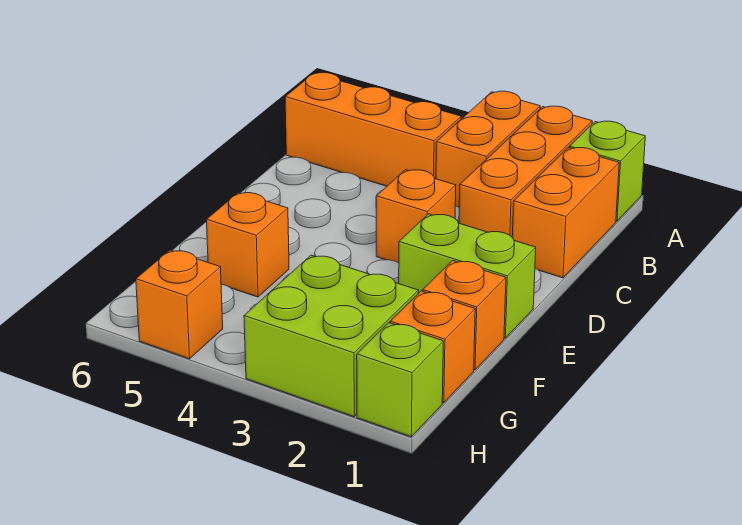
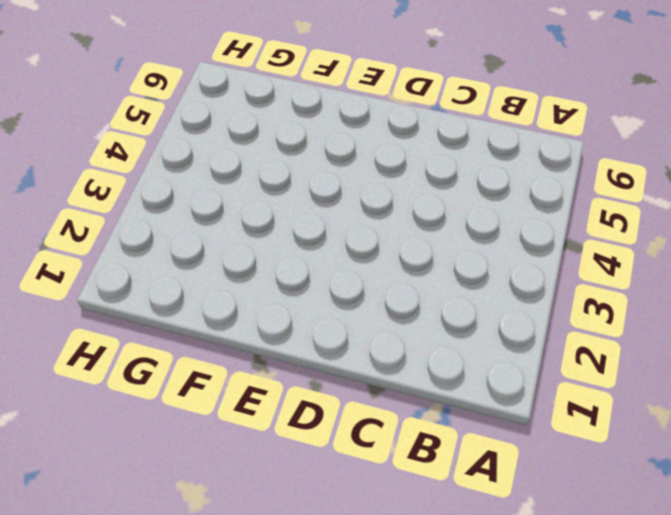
none -> lime brick A1 level 1
none -> orange brick A2:C2 level 1
none -> orange brick A3:B3 level 1

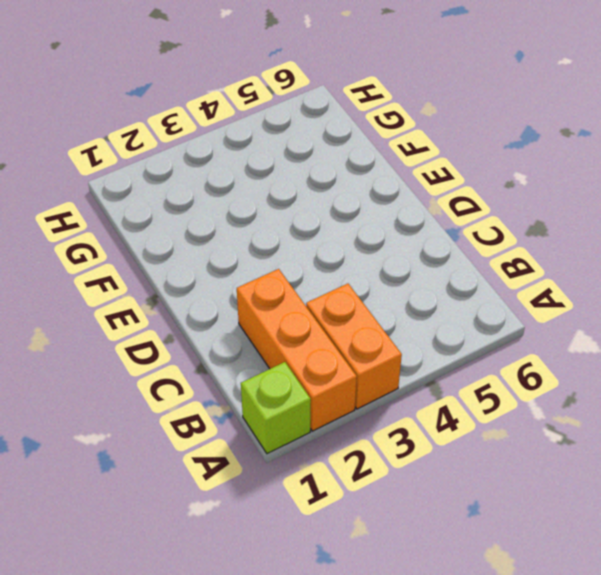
none -> orange brick B1:C1 level 1
none -> orange brick B4:B6 level 1
none -> orange brick D3 level 1

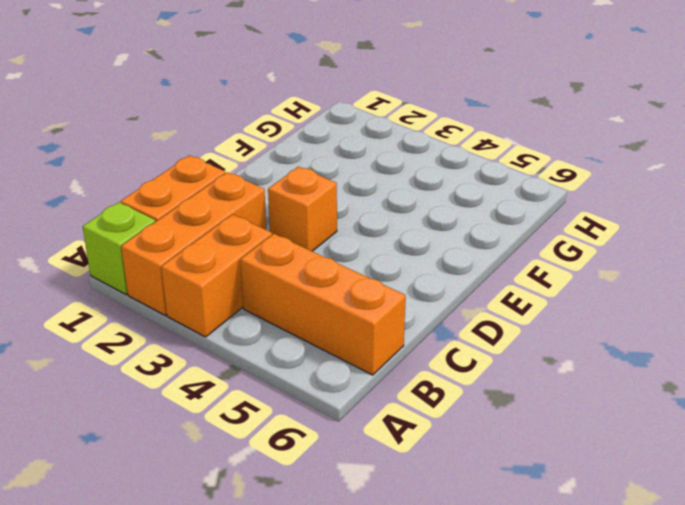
none -> lime brick E1:E2 level 1
none -> orange brick F1 level 1
none -> orange brick F5 level 1

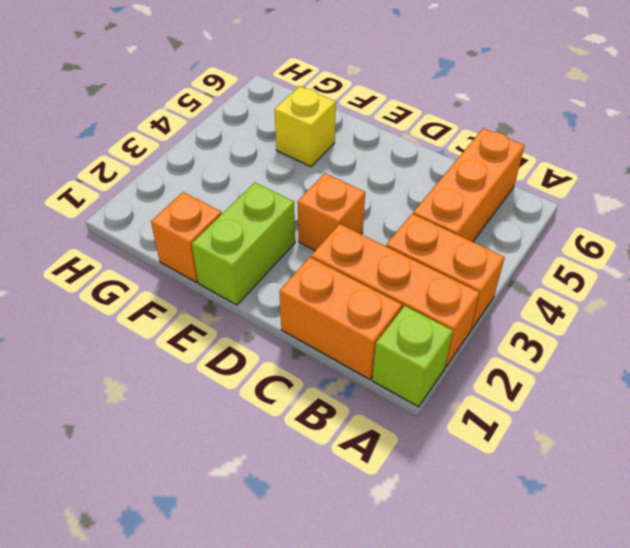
yellow brick F5 level 1 -> orange brick F5 level 1
none -> orange brick G1 level 1
none -> lime brick G2:H3 level 1
none -> lime brick H1 level 1

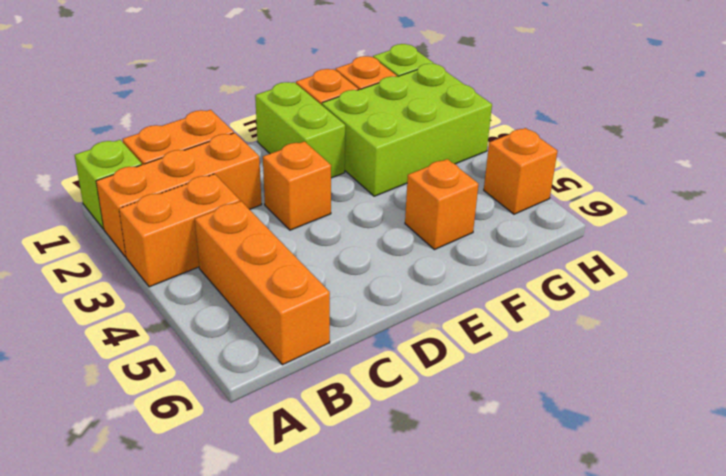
lime brick F2:H3 level 1 -> lime brick G2:H3 level 1

